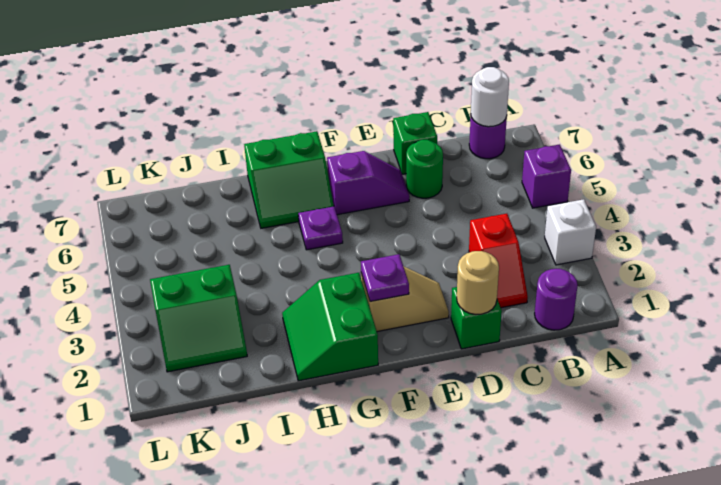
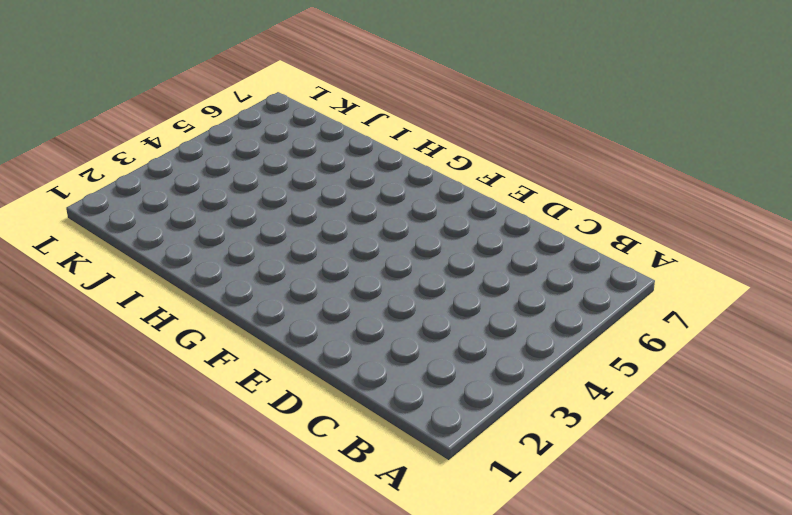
none -> white brick A3 level 1
none -> purple brick A5 level 1
none -> purple round brick B1 level 1

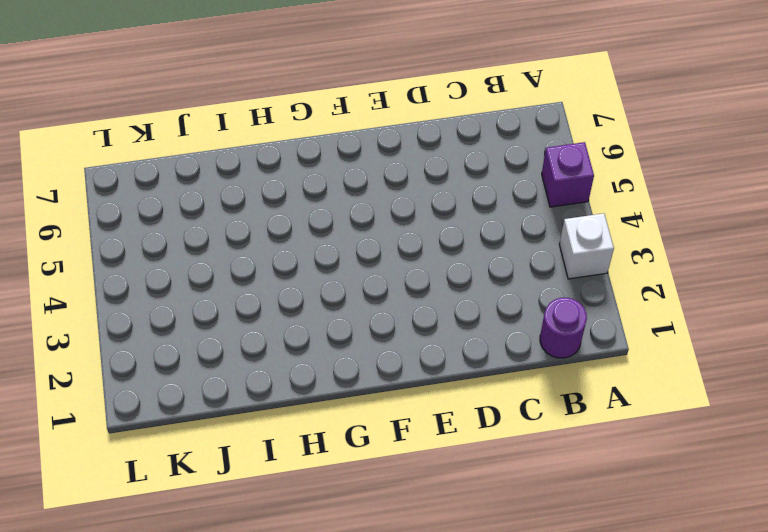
none -> purple round brick B7 level 1
none -> red slope C2:C3 level 1 top 3
none -> green brick D1 level 1

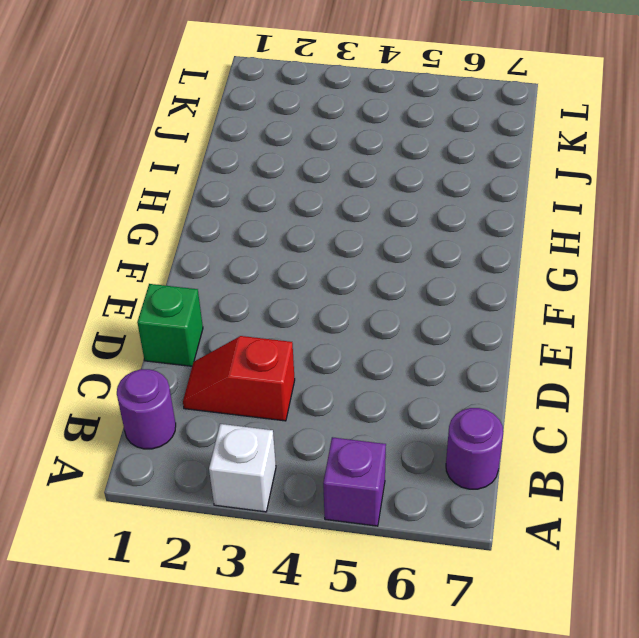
none -> green round brick D6 level 1
none -> green brick D7 level 1
none -> tan slope E2:F2 level 1 top F

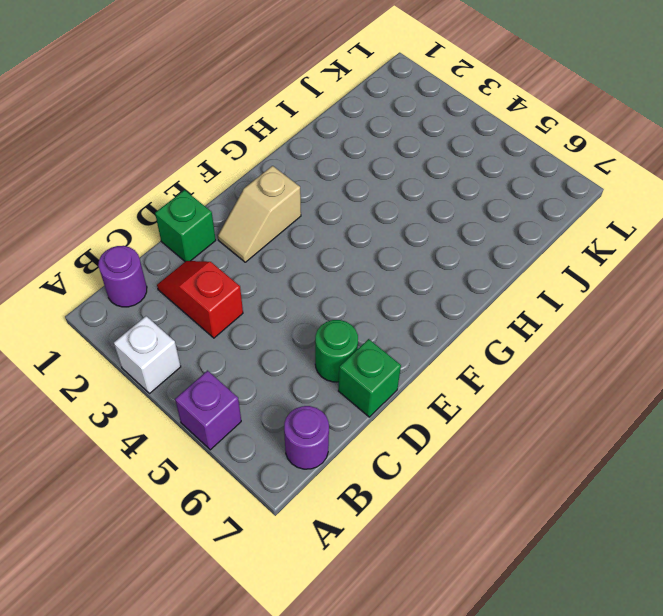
none -> purple slope E6:F6 level 1 top F
none -> green slope G1:H2 level 1 top G
none -> purple plate G5 level 1

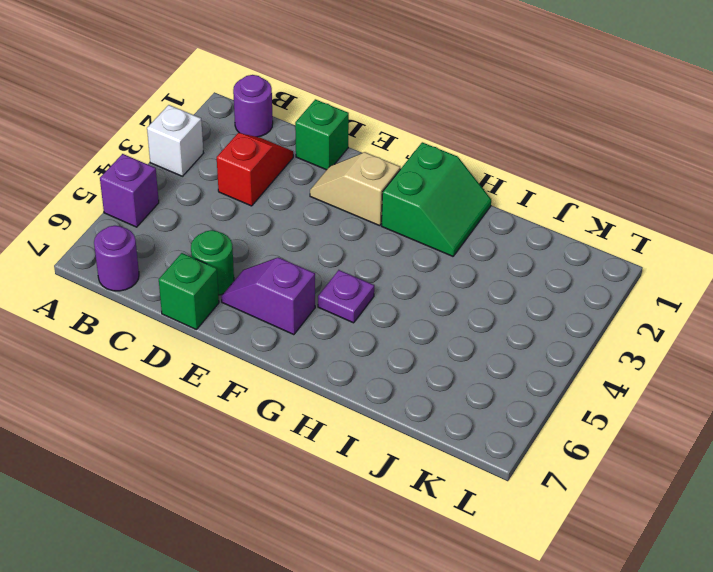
none -> green slope G6:H7 level 1 top 7
none -> green slope J2:K3 level 1 top 3
none -> white round brick B7 level 2

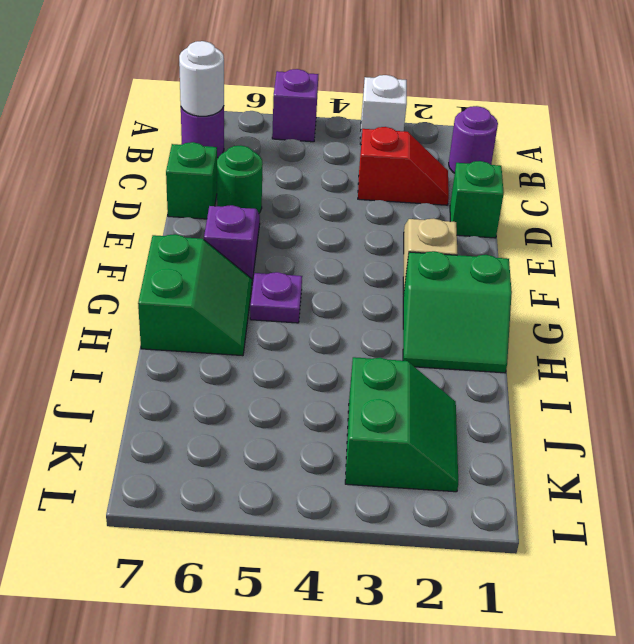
none -> tan round brick D1 level 2
none -> purple plate F2 level 2

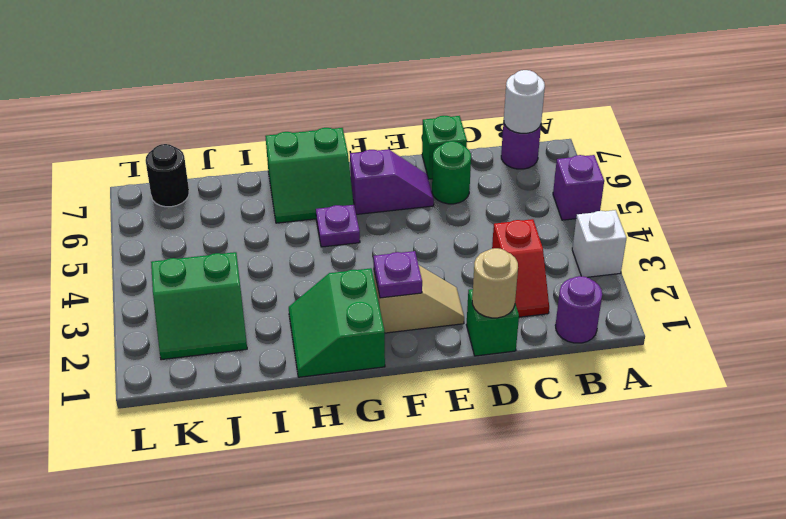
black round brick K7 level 1 -> none

